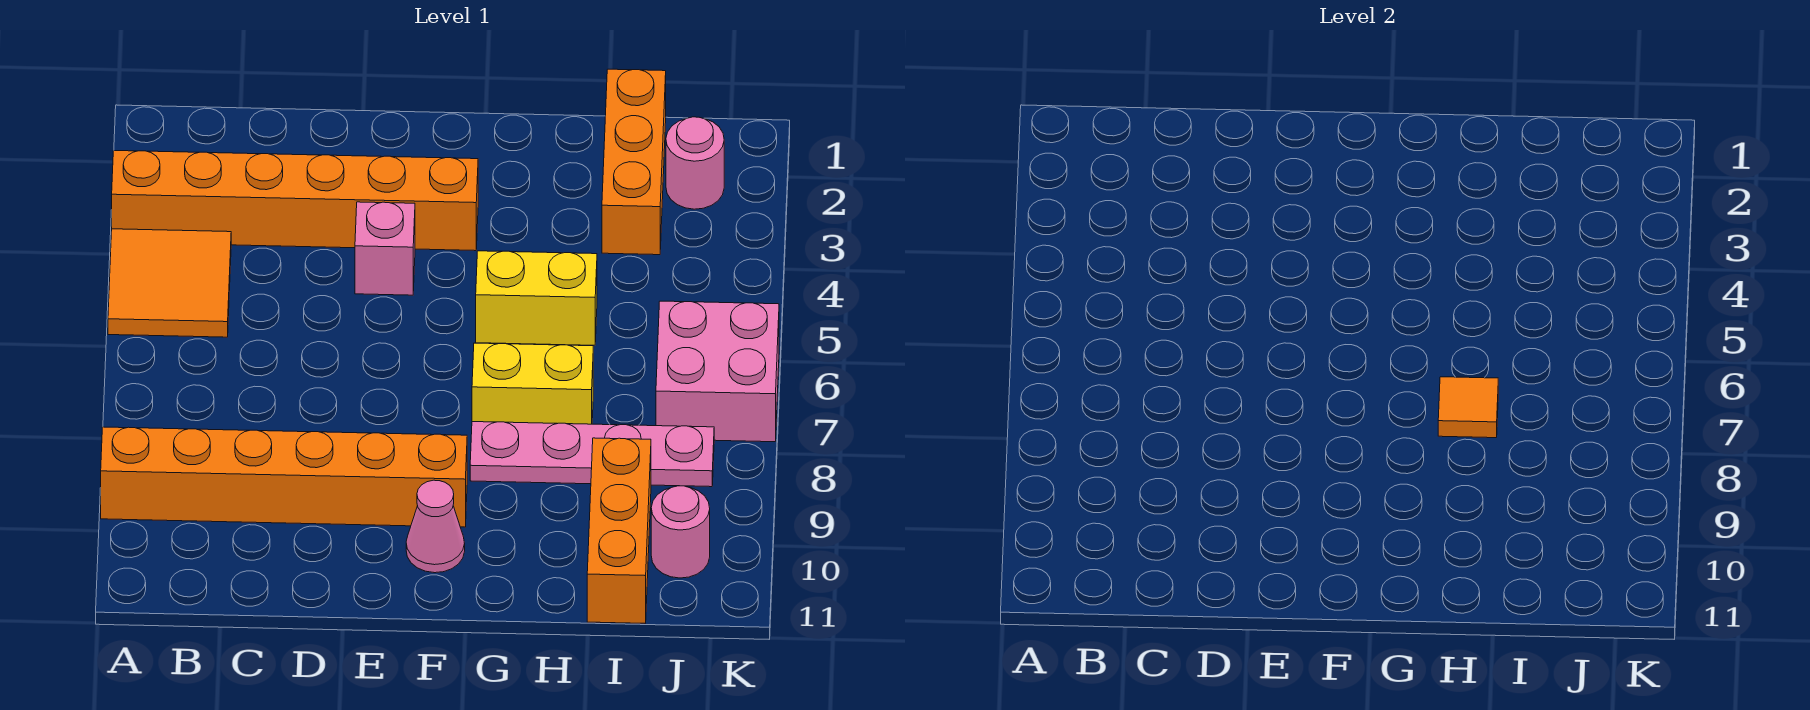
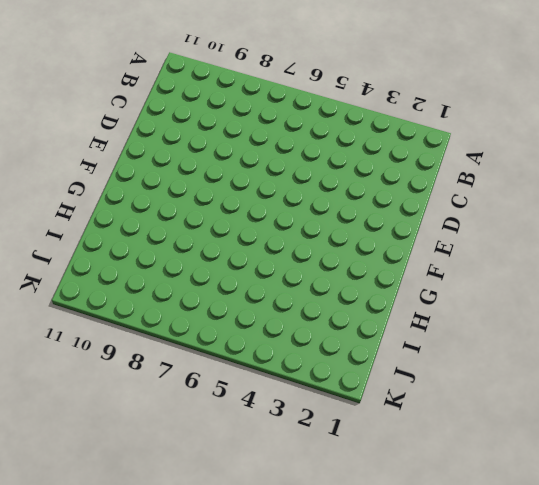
none -> orange brick A3:F3 level 1
none -> orange tile A4:B5 level 1
none -> orange brick A9:F9 level 1

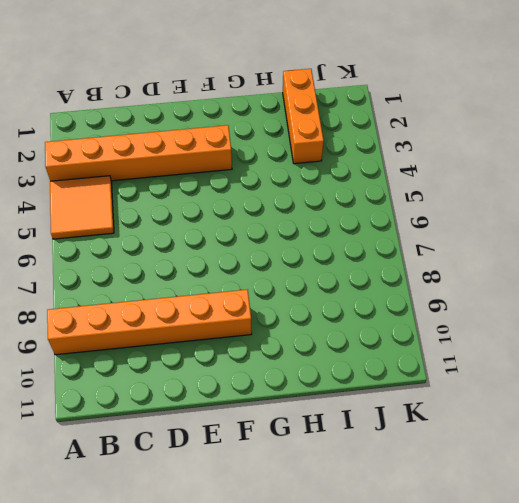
none -> pink brick E4 level 1
none -> pink cone F10 level 1
none -> yellow brick G5:H5 level 1

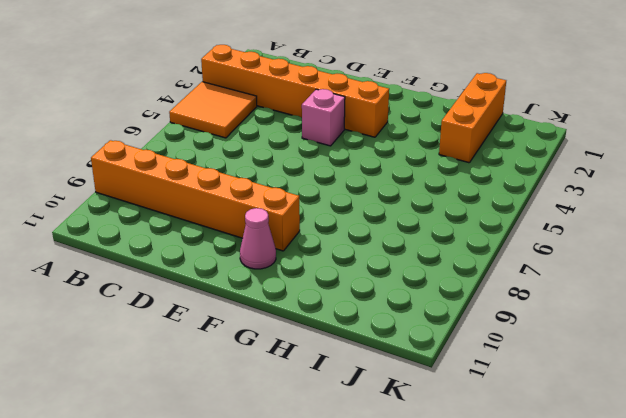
none -> yellow brick G5:H5 level 1
none -> yellow brick G7:H7 level 1
none -> pink plate G8:J8 level 1

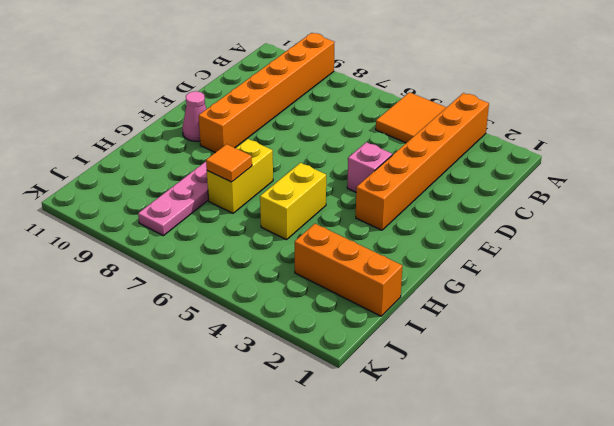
none -> orange brick I9:I11 level 1
none -> pink round brick J2 level 1
none -> pink brick J6:K7 level 1

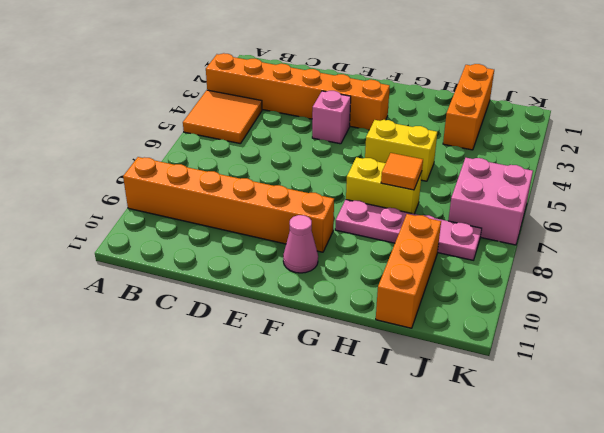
none -> pink round brick J2 level 1
none -> pink round brick J10 level 1

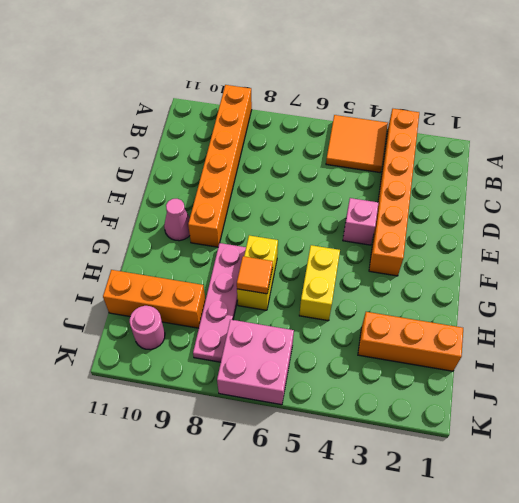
none -> pink round brick J2 level 1

